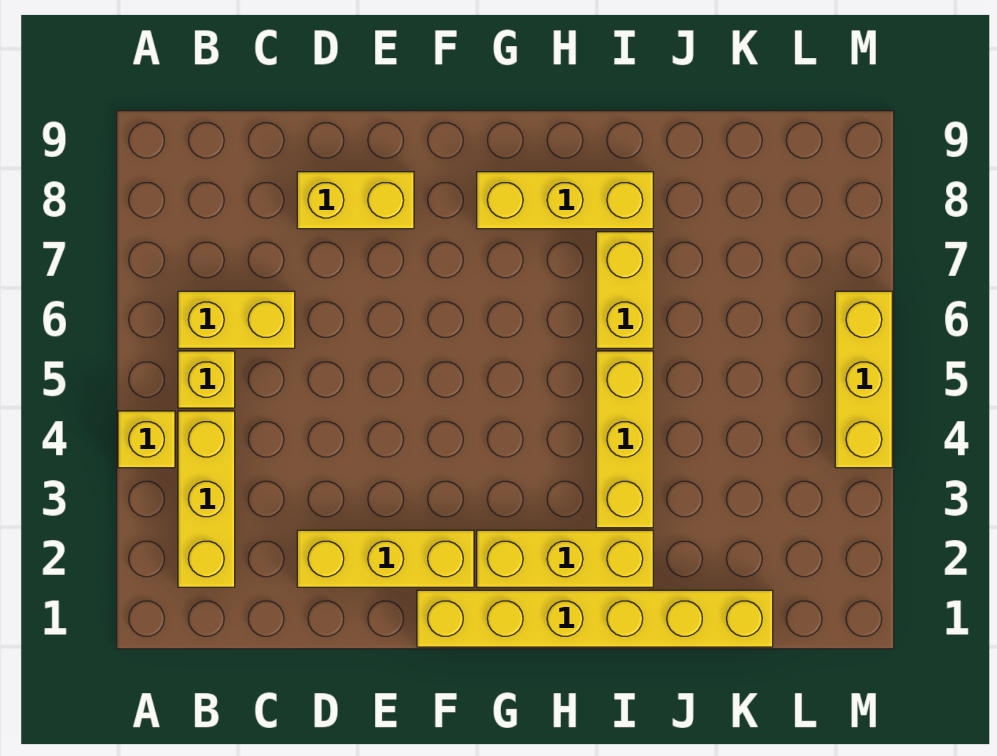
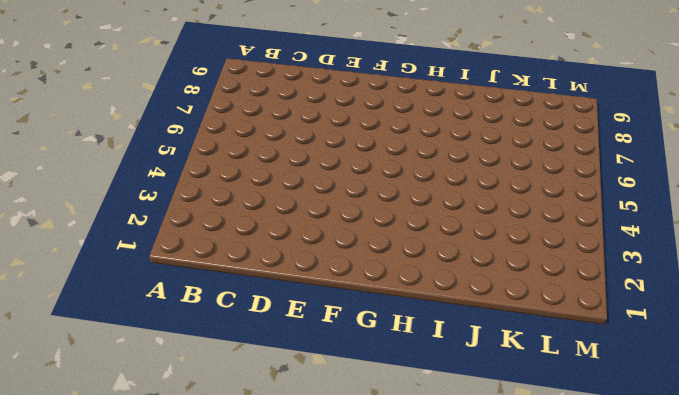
none -> yellow brick A4 level 1
none -> yellow brick B2:B4 level 1
none -> yellow brick B5 level 1

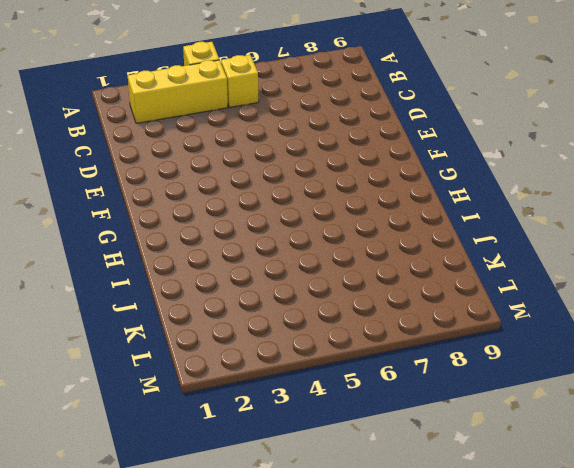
none -> yellow brick B6:C6 level 1
none -> yellow brick D2:F2 level 1
none -> yellow brick D8:E8 level 1

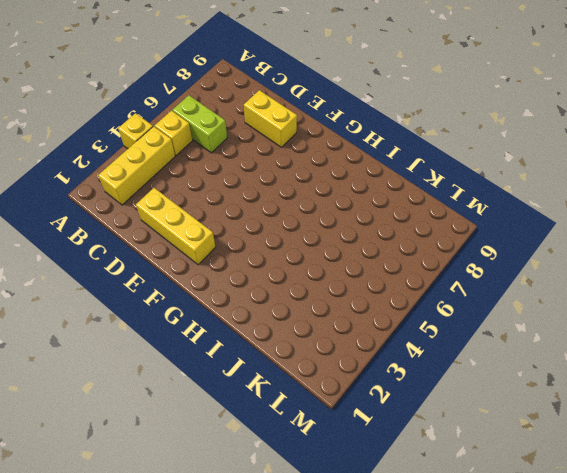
lime brick B6:C6 level 1 -> yellow brick B6:C6 level 1
none -> yellow brick F1:K1 level 1
none -> yellow brick G2:I2 level 1
none -> yellow brick G8:I8 level 1

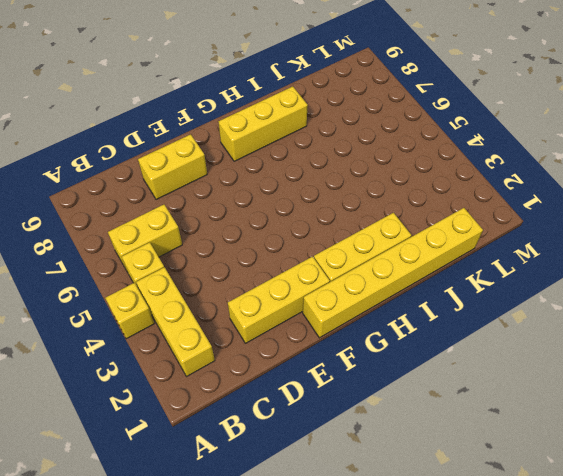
none -> yellow brick I3:I5 level 1
none -> yellow brick I6:I7 level 1
none -> yellow brick M4:M6 level 1

